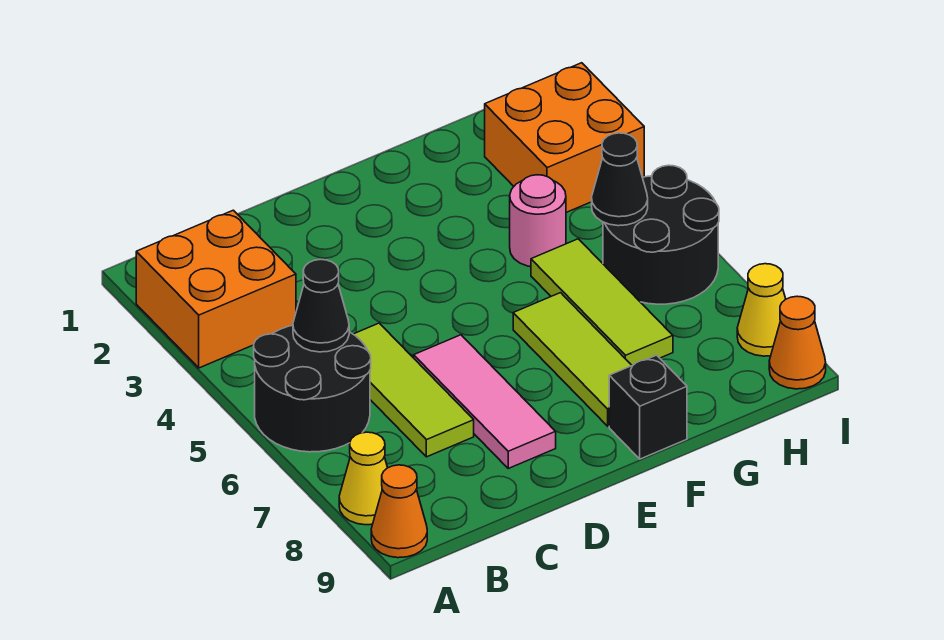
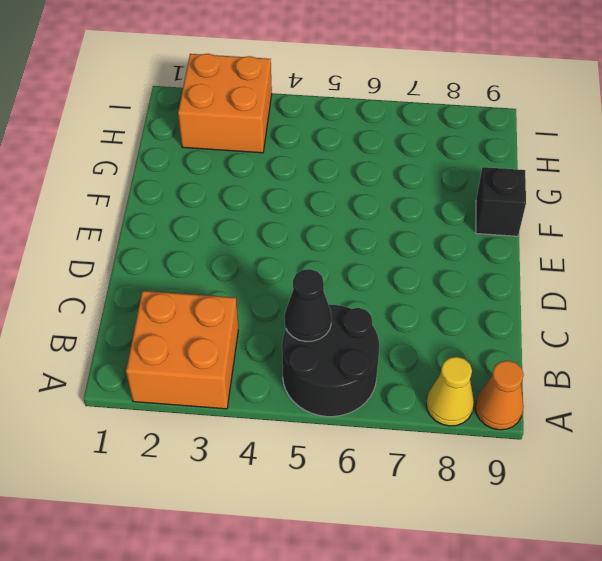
none -> lime tile C5:C7 level 1
none -> pink tile D6:D8 level 1
none -> lime tile F6:F8 level 1

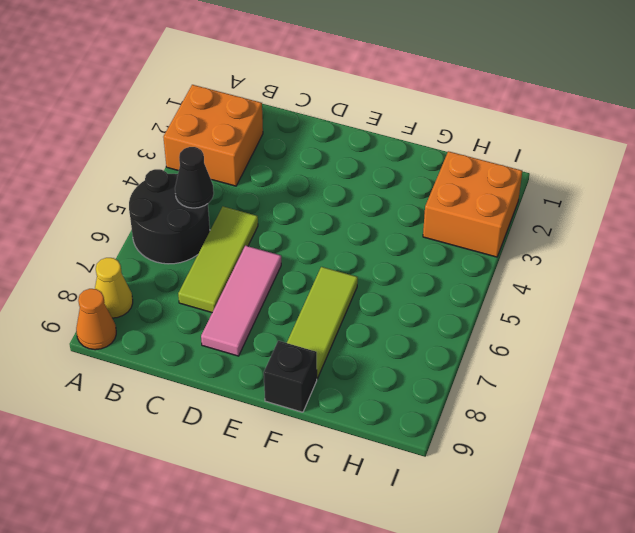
none -> pink round brick G4 level 1
none -> lime tile G5:G7 level 1
none -> black round brick H5:I6 level 1

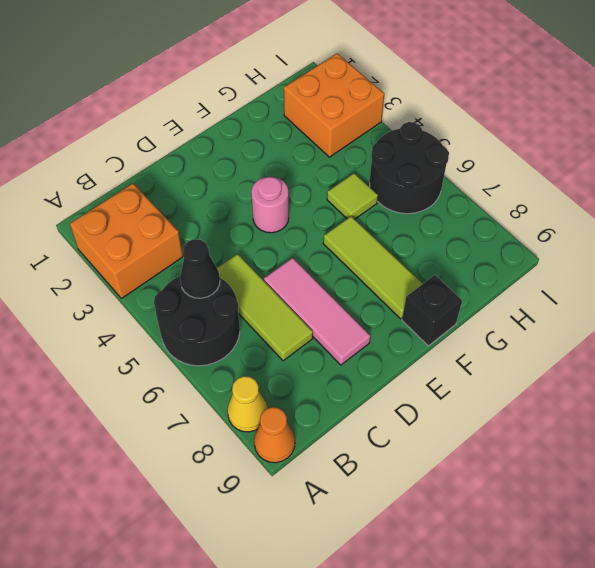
pink round brick E4 level 1 -> pink round brick G4 level 1
lime tile G5 level 1 -> lime tile G5:G7 level 1
none -> yellow cone I8 level 1
none -> orange cone I9 level 1
none -> black cone H5 level 2

